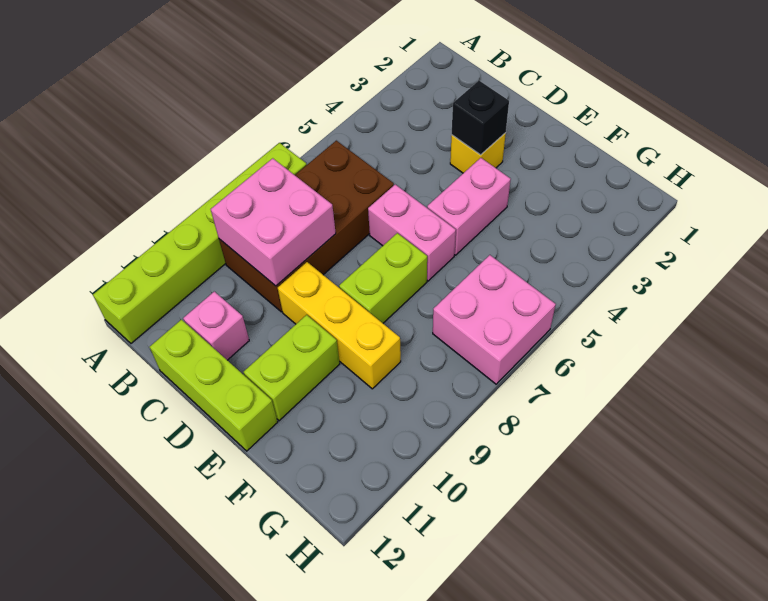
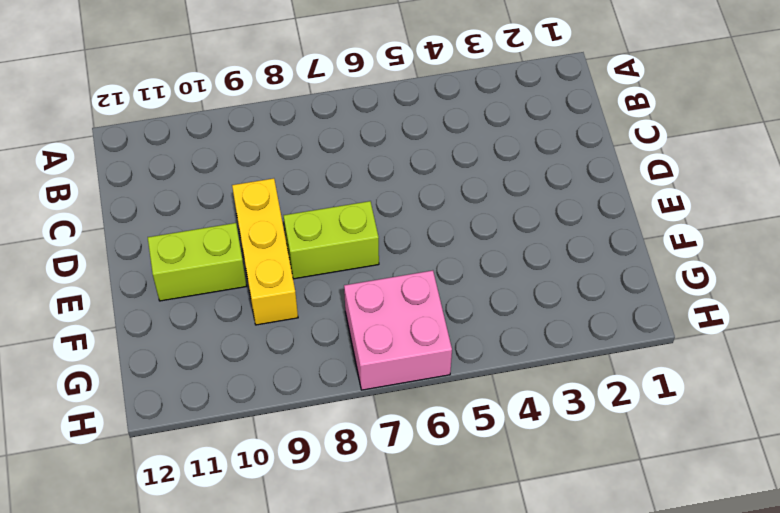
none -> lime brick A7:A12 level 1
none -> brown brick B6:C9 level 1
none -> pink brick C11 level 1

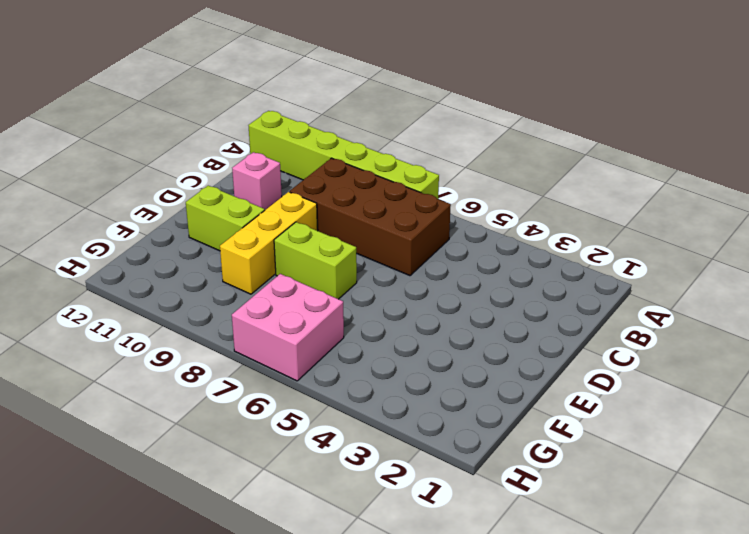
none -> lime brick C12:E12 level 1
none -> yellow brick D3 level 1
none -> pink brick D6:E6 level 1

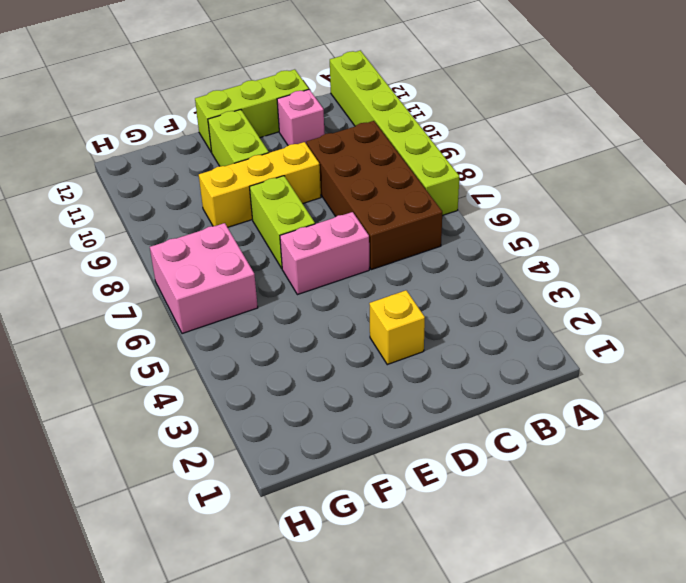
none -> pink brick E4:E5 level 1
none -> pink brick B8:C9 level 2
none -> black brick D3 level 2

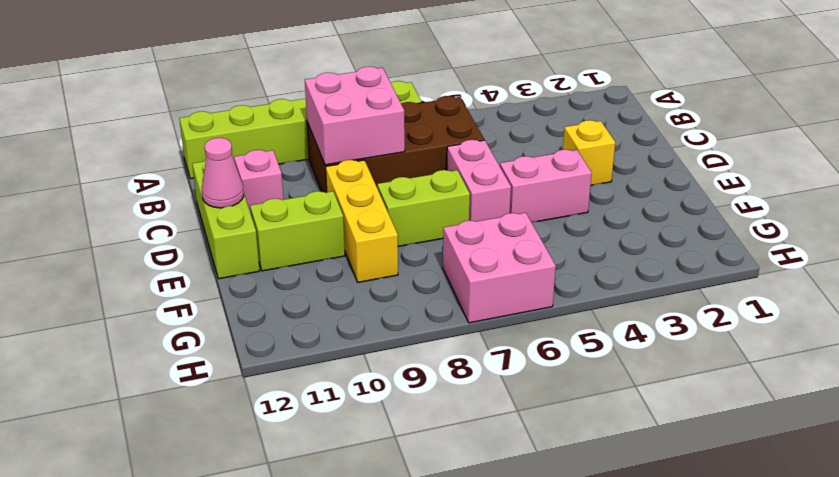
pink cone D12 level 2 -> none
none -> black brick D3 level 2

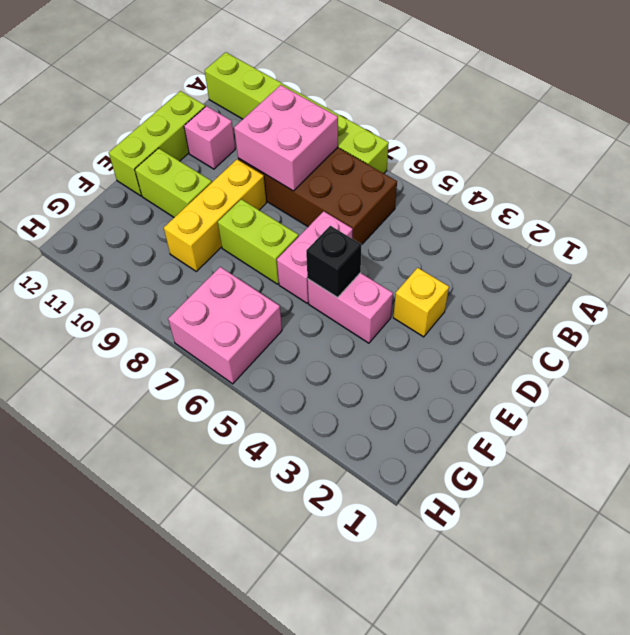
black brick E5 level 2 -> black brick D3 level 2

